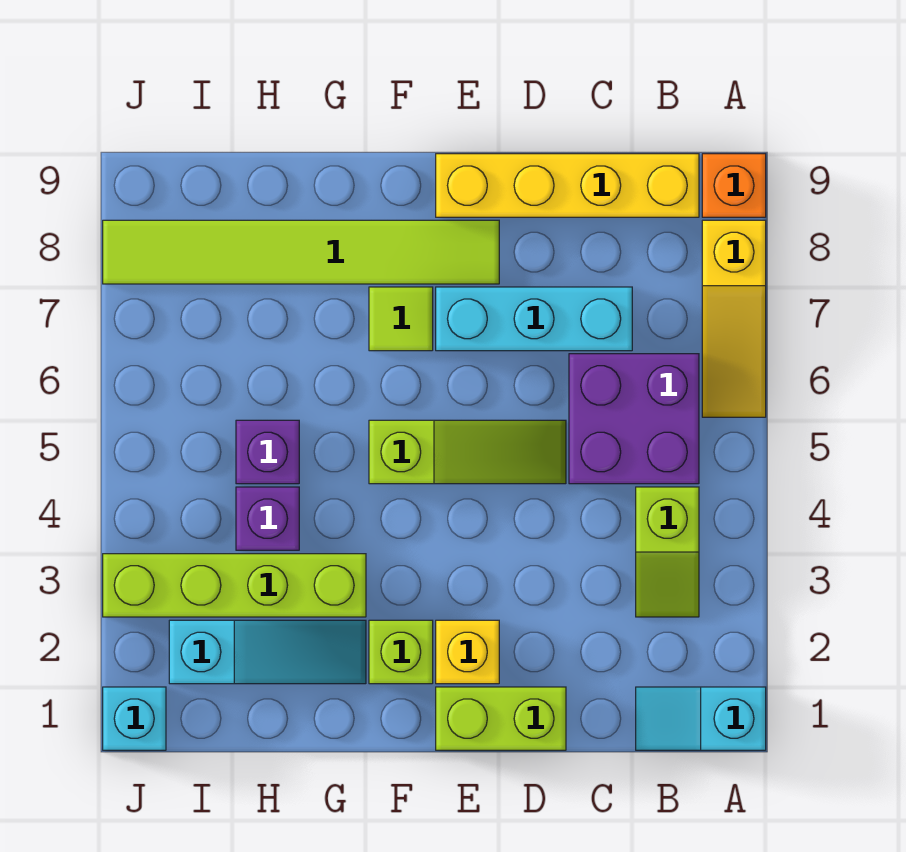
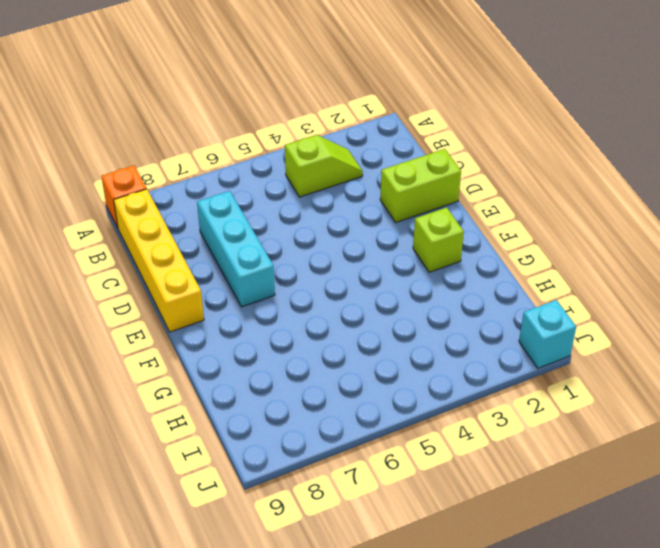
lime brick D1:D2 level 1 -> lime brick D1:E1 level 1
none -> cyan slope A1:B1 level 1 top A
none -> yellow slope A6:A8 level 1 top 8
none -> purple brick B5:C6 level 1

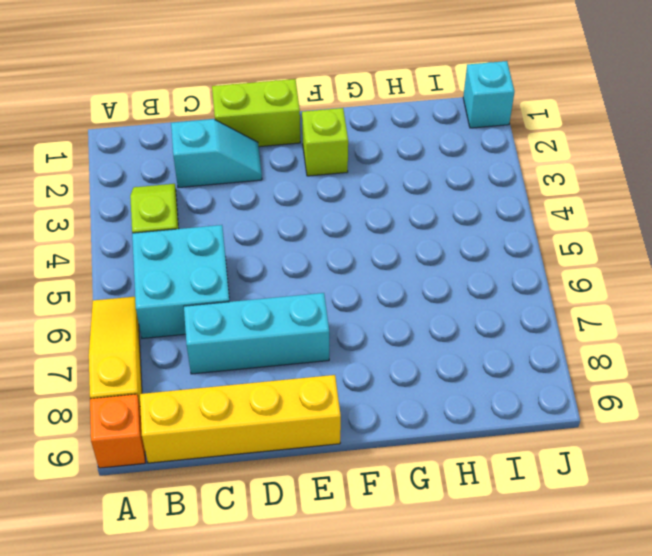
cyan brick B5:C6 level 1 -> purple brick B5:C6 level 1
cyan slope C2:D2 level 1 top C -> cyan slope A1:B1 level 1 top A
none -> lime slope D5:F5 level 1 top F
none -> yellow brick E2 level 1
none -> lime tile E8:J8 level 1

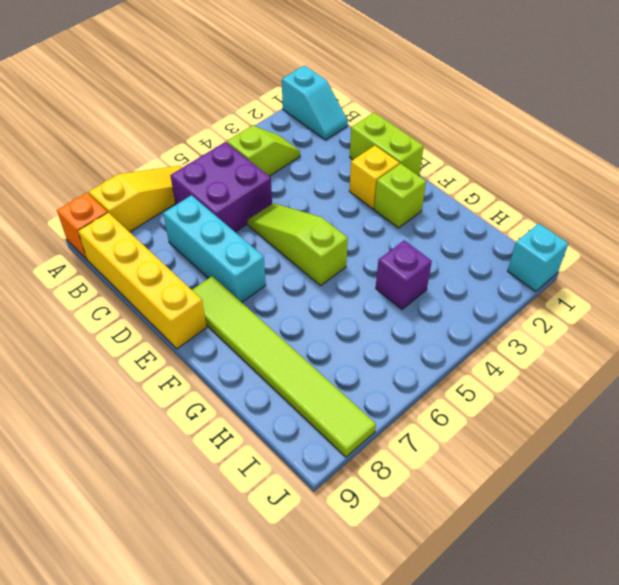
none -> lime tile F7 level 1
none -> cyan slope G2:I2 level 1 top I
none -> lime brick G3:J3 level 1

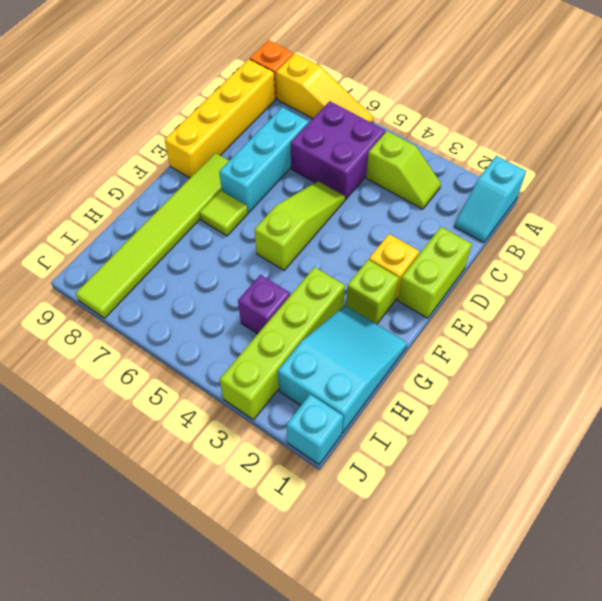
cyan slope G1:I2 level 1 top I -> cyan slope G2:I2 level 1 top I
none -> purple brick H5 level 1

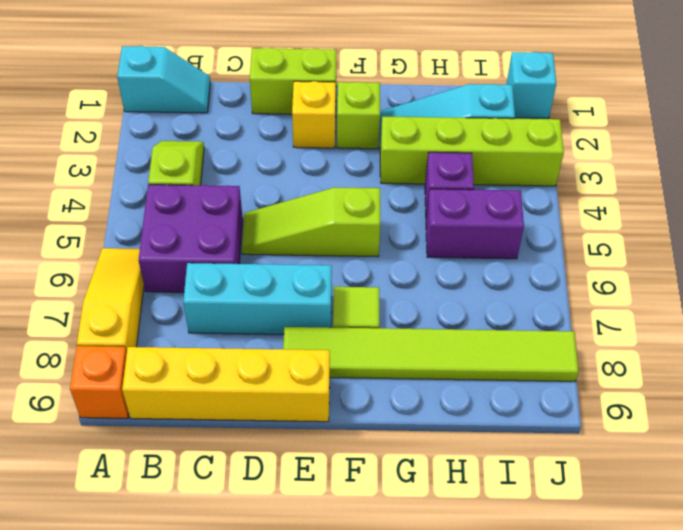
purple brick H5:I5 level 1 -> purple brick H5 level 1

